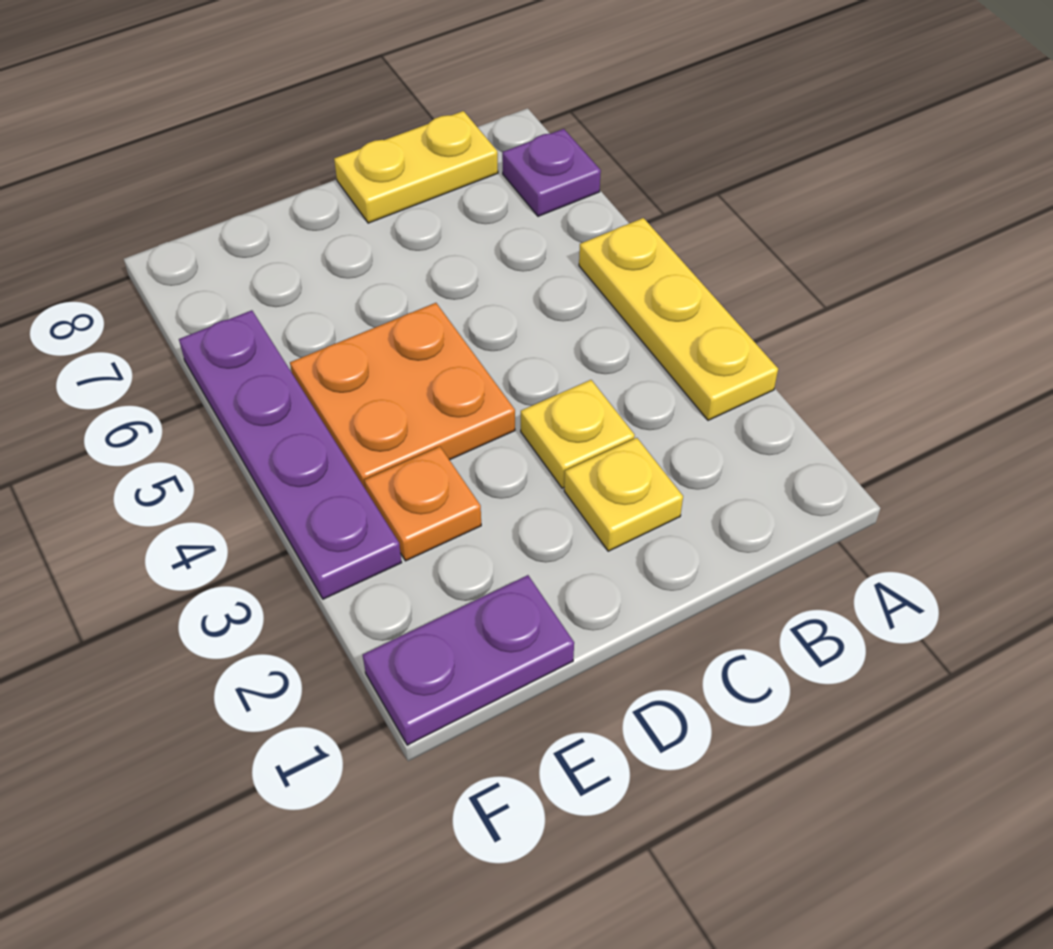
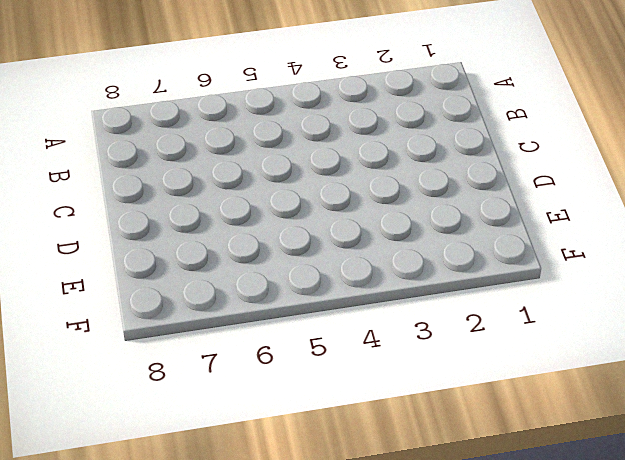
none -> yellow plate A3:A5 level 1
none -> purple plate A7 level 1

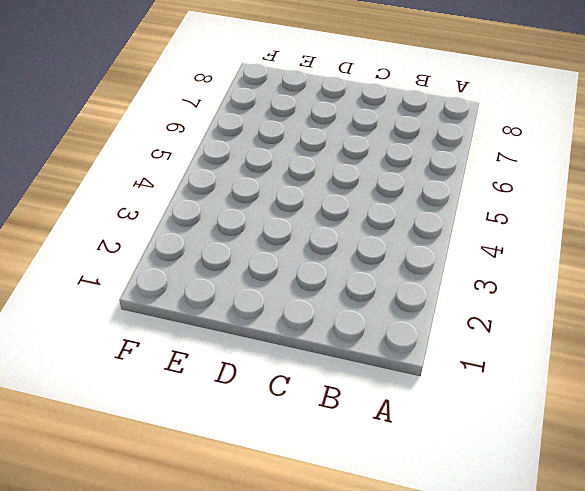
none -> yellow plate A3:A5 level 1
none -> purple plate A7 level 1

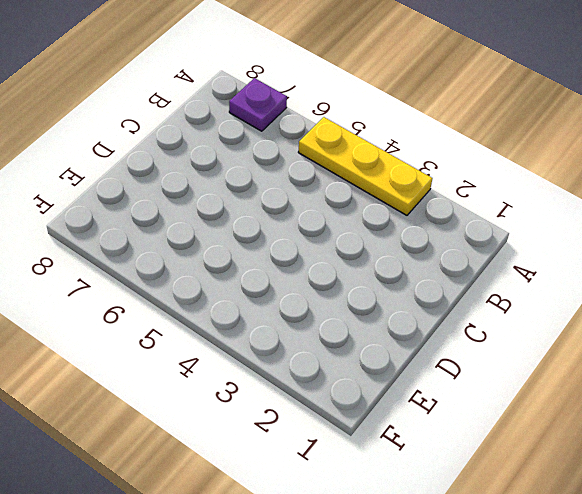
none -> yellow plate B8:C8 level 1
none -> yellow plate C2 level 1

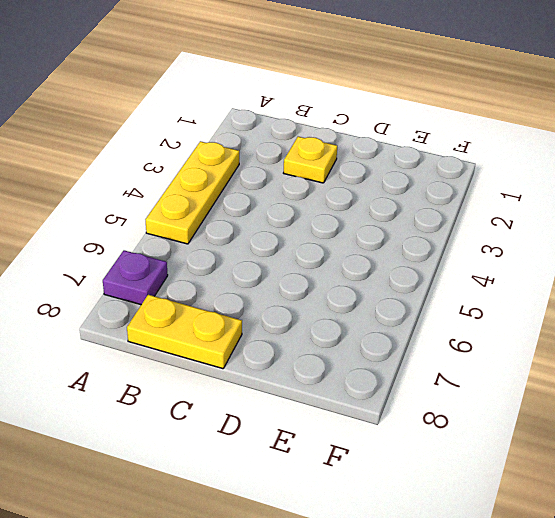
none -> yellow plate C3 level 1
none -> orange plate D4:E5 level 1

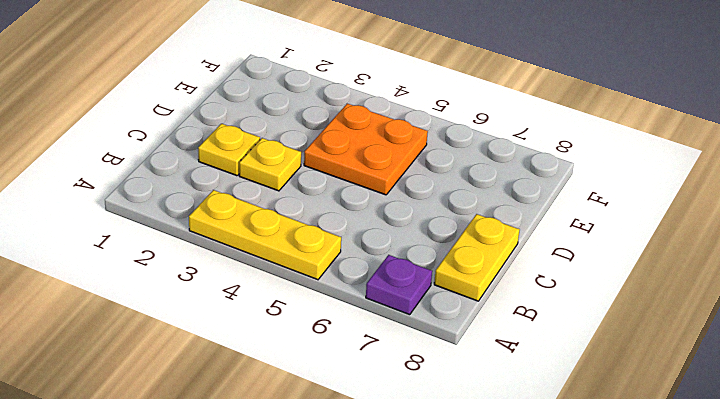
none -> purple plate E1:F1 level 1
none -> orange plate E3 level 1

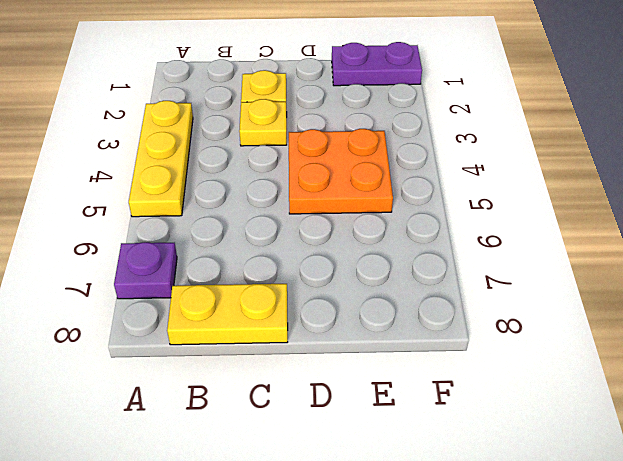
none -> orange plate E3 level 1
none -> purple plate F3:F6 level 1

